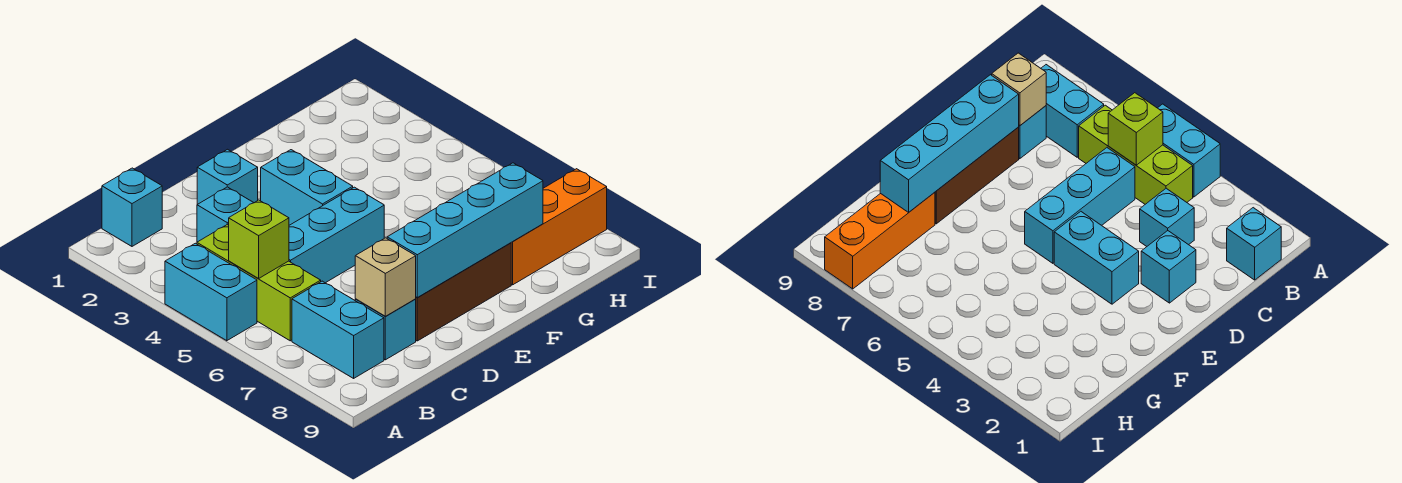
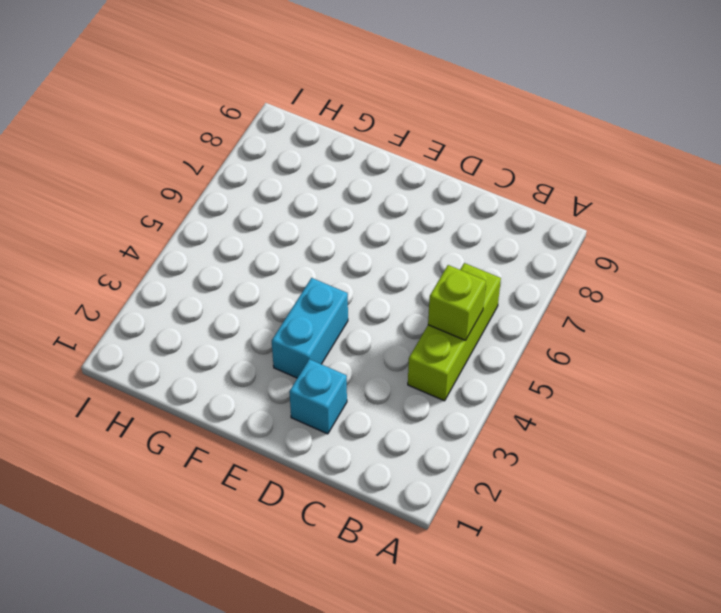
none -> cyan brick A4:A5 level 1
none -> cyan brick B1 level 1
none -> cyan brick B7:B8 level 1

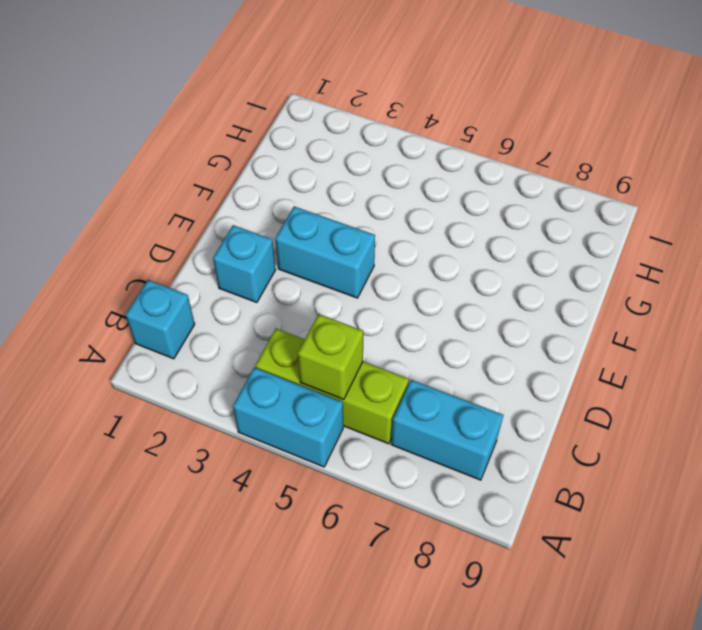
none -> cyan brick C3 level 1
none -> cyan brick C5:E5 level 1
none -> cyan brick C8 level 1

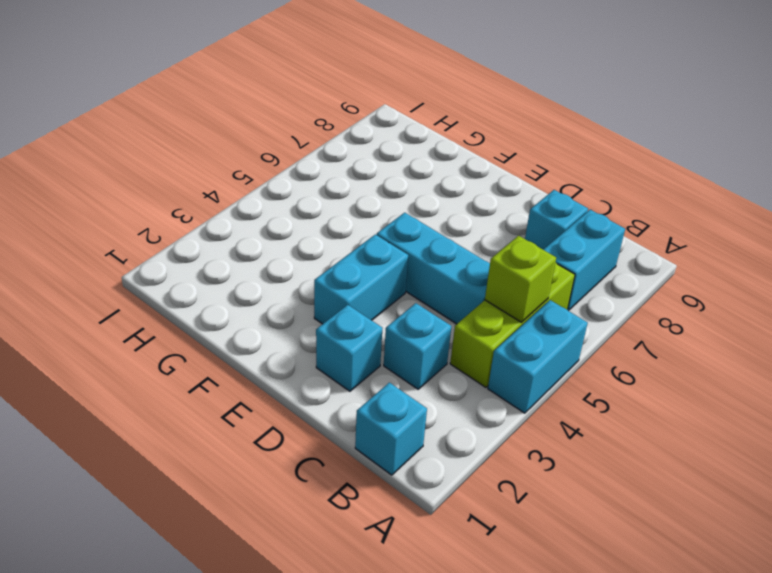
none -> brown brick D8:F8 level 1
none -> orange brick G8:I8 level 1
none -> tan brick C8 level 2

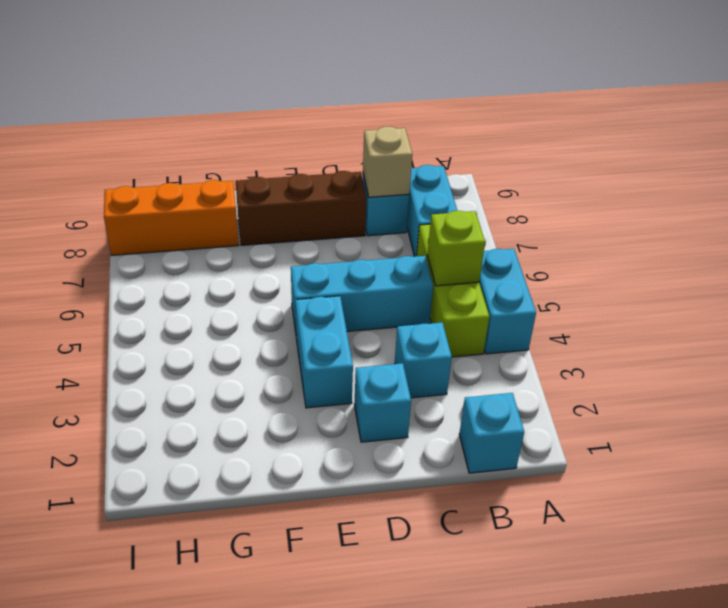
none -> cyan brick D8:G8 level 2

